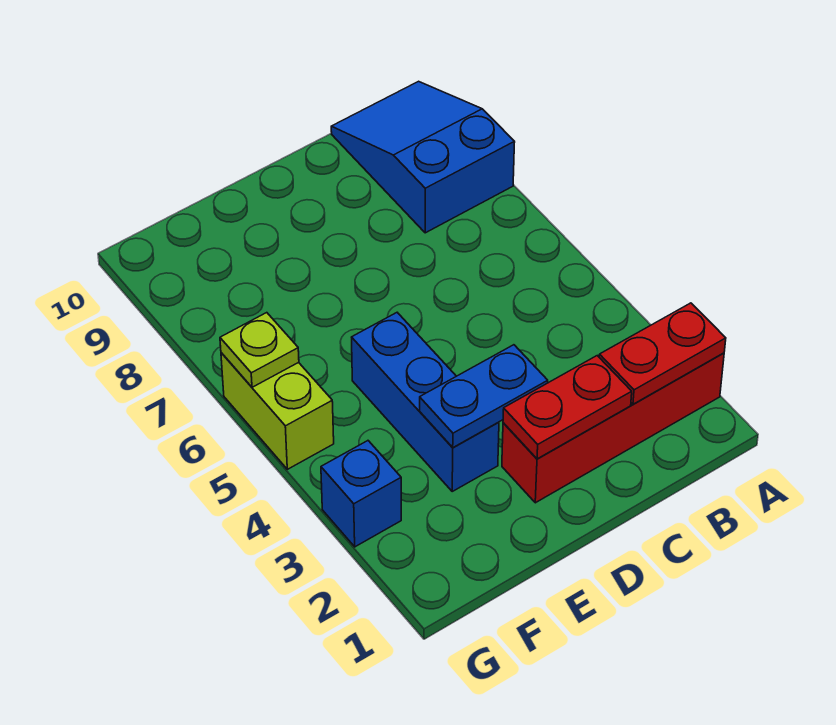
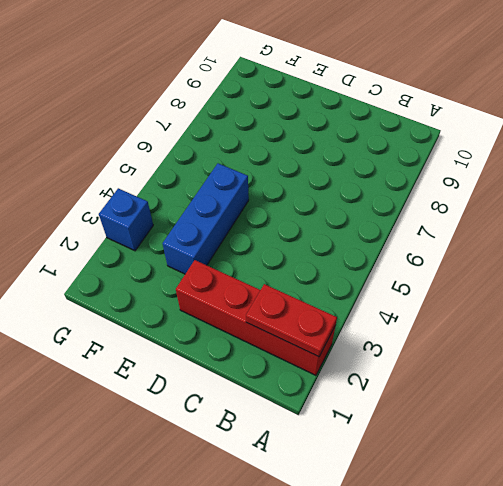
none -> blue slope A8:B10 level 1 top 8
none -> lime brick G5:G6 level 1

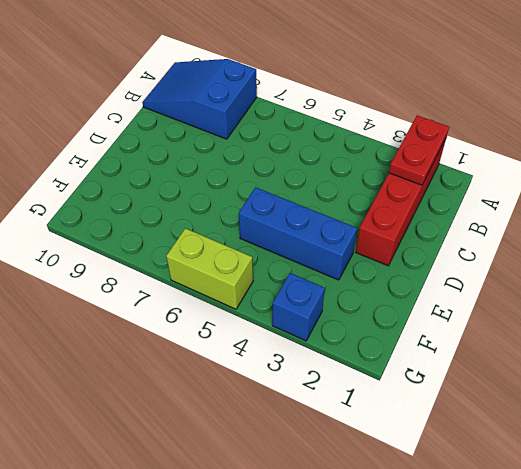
none -> red plate C2:D2 level 2
none -> blue plate D3:E3 level 2

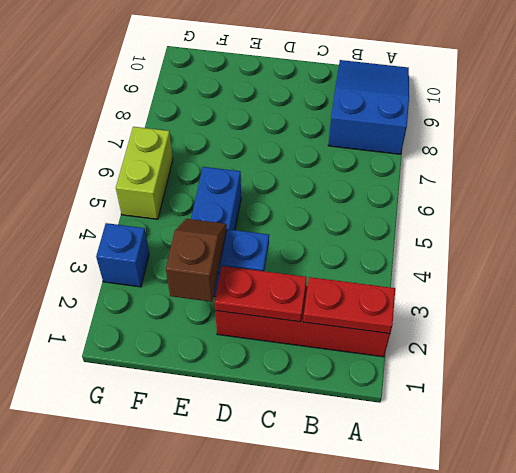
brown slope E2:E3 level 3 top 2 -> none
none -> lime plate G6 level 2

